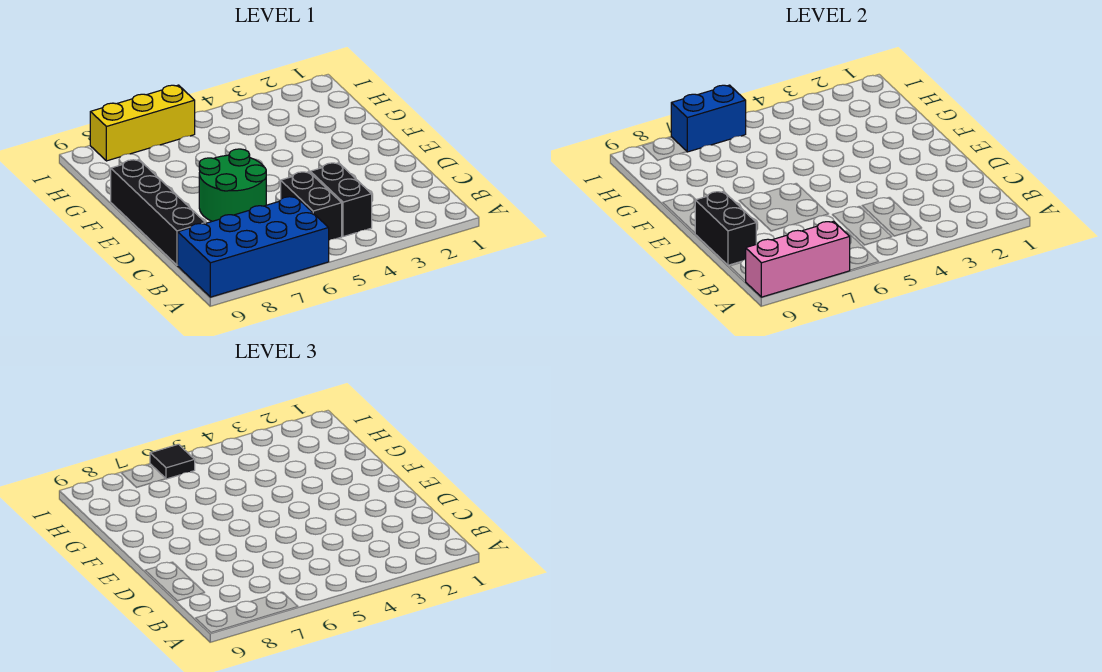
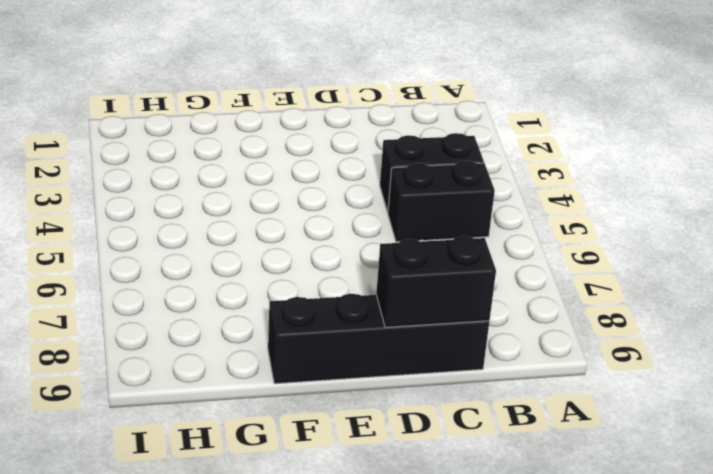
none -> blue brick A6:B9 level 1
none -> green round brick D6:E7 level 1

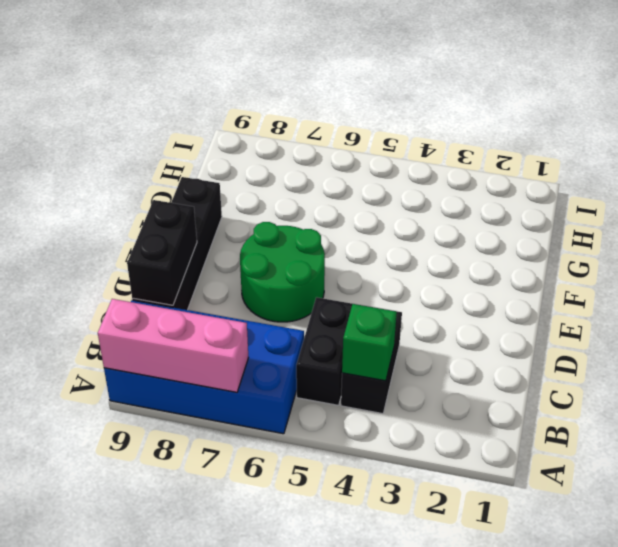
green brick B4 level 2 -> none
none -> yellow brick I6:I8 level 1
none -> blue brick I6:I7 level 2

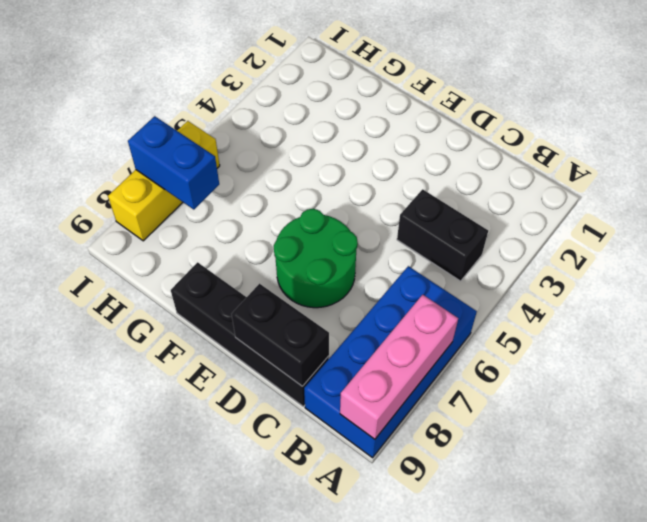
blue brick H7:I7 level 2 -> blue brick I6:I7 level 2
none -> black brick B5:C5 level 1
none -> black tile I6 level 3

